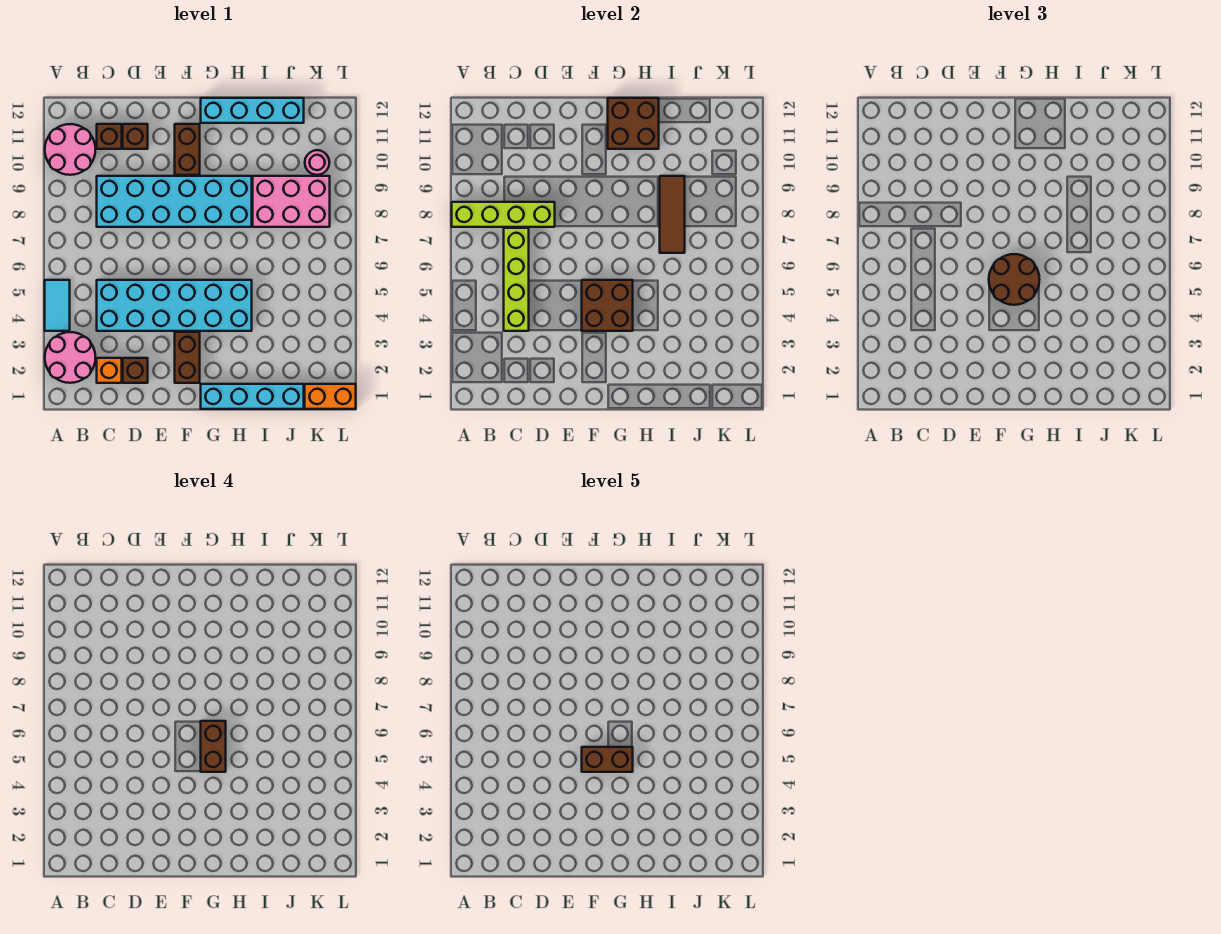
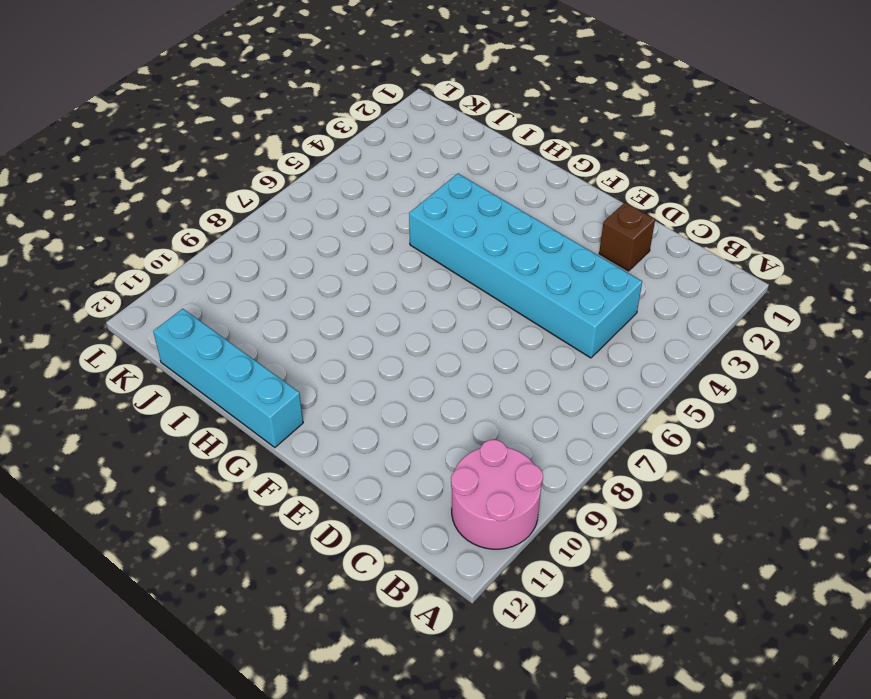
none -> pink round brick A2:B3 level 1
none -> cyan tile A4:A5 level 1
none -> orange brick C2 level 1

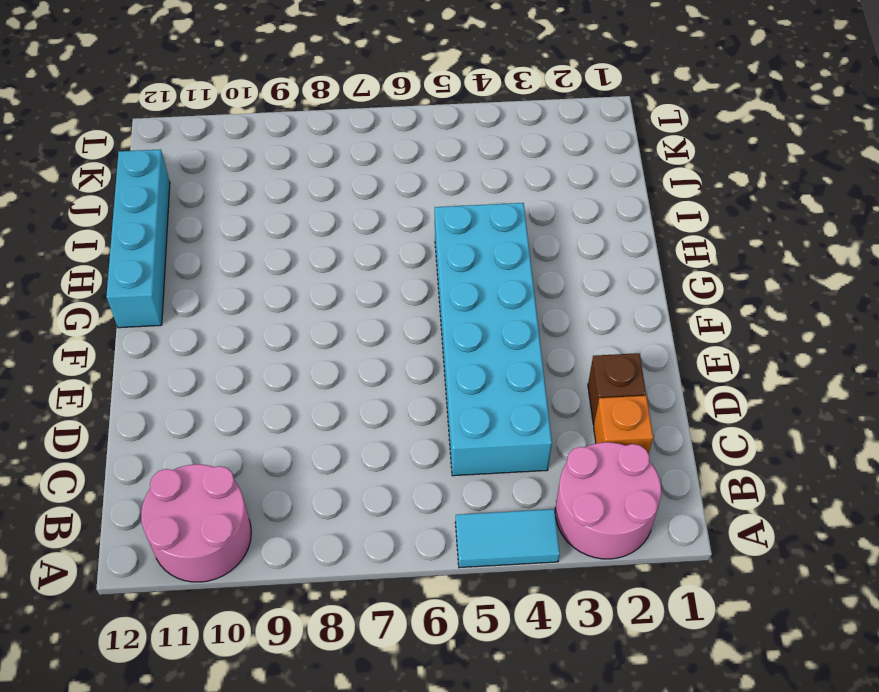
none -> cyan brick C8:H9 level 1
none -> brown brick C11 level 1
none -> brown brick D11 level 1

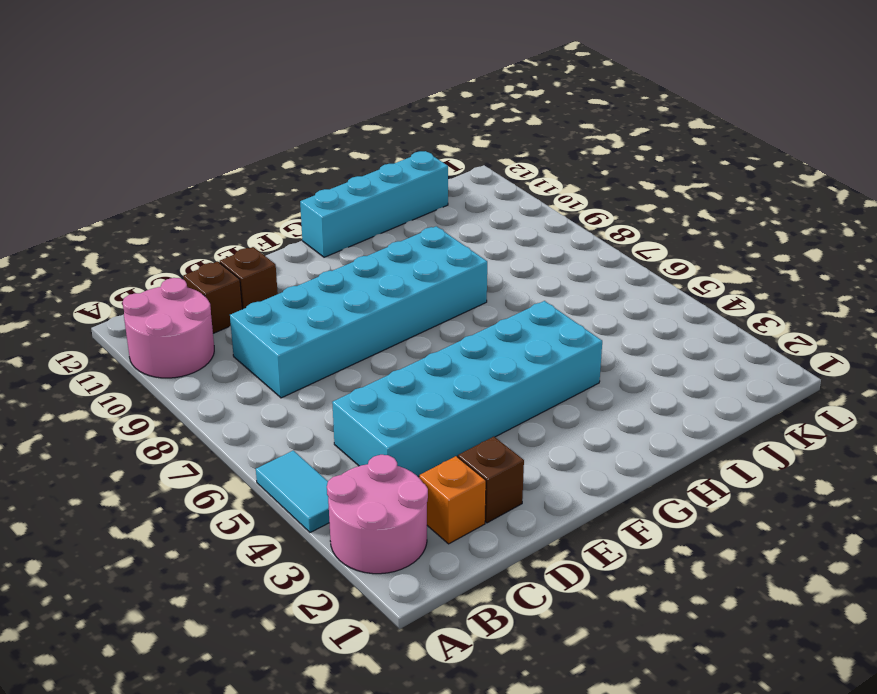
none -> brown brick F2:F3 level 1
none -> brown brick F10:F11 level 1
none -> cyan brick G1:J1 level 1

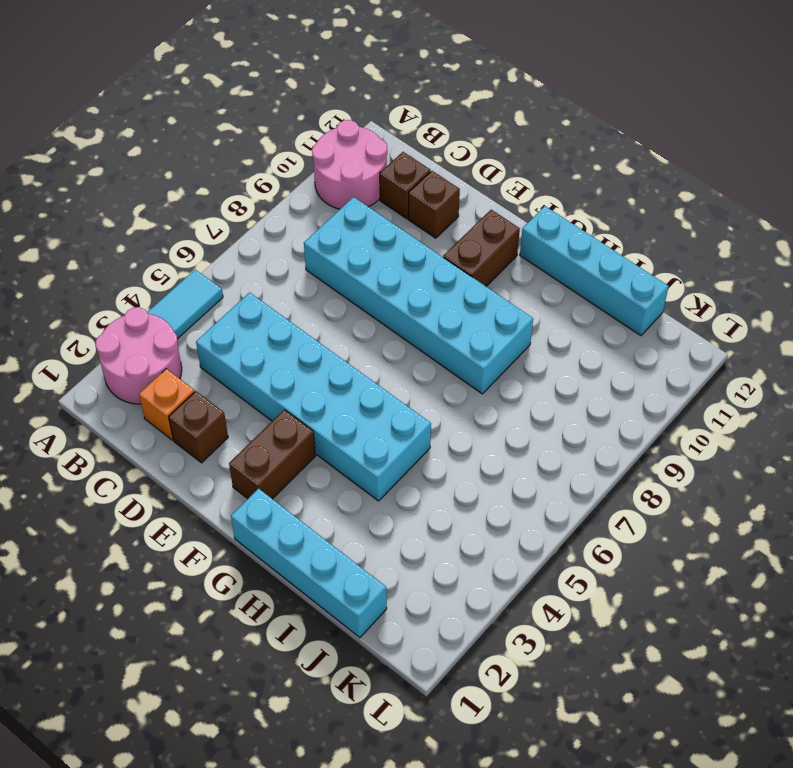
none -> pink brick I8:K9 level 1
none -> orange brick K1:L1 level 1
none -> pink round brick K10 level 1

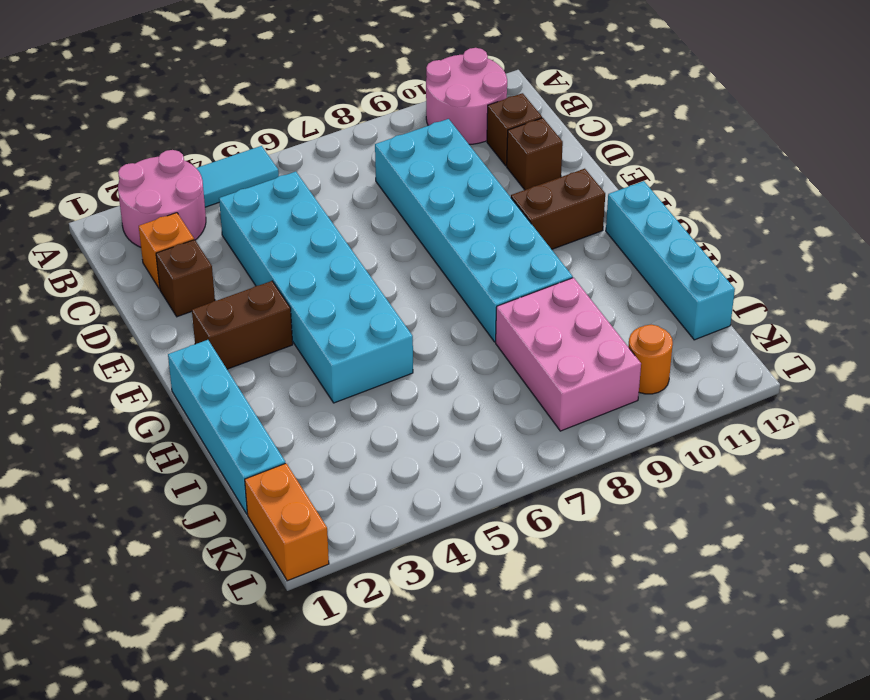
orange round brick K10 level 1 -> pink round brick K10 level 1
none -> lime brick A8:D8 level 2
none -> lime brick C4:C7 level 2
none -> brown brick F4:G5 level 2

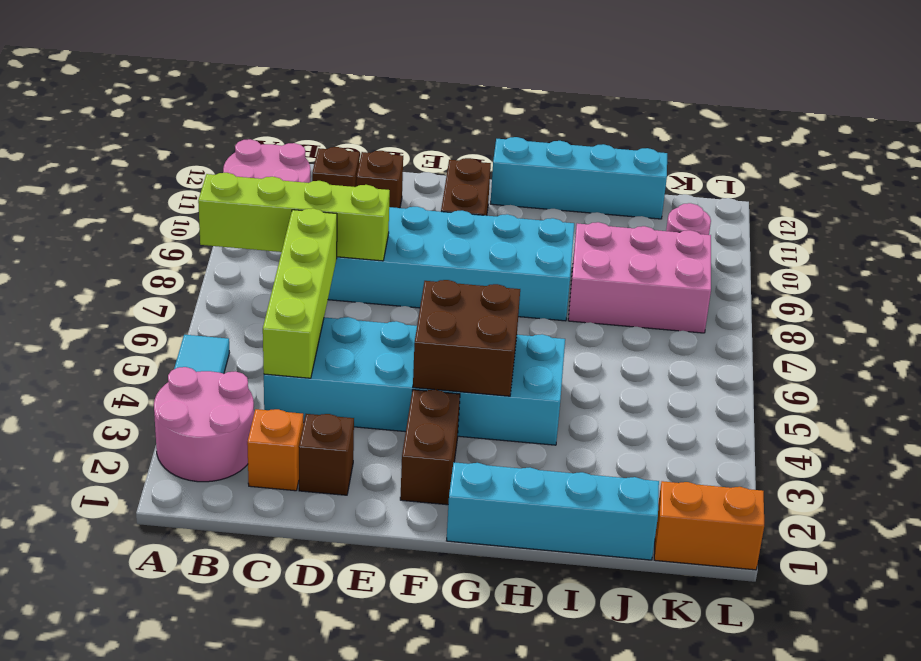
none -> brown brick G11:H12 level 2
none -> brown tile I7:I9 level 2
none -> brown round brick F5:G6 level 3

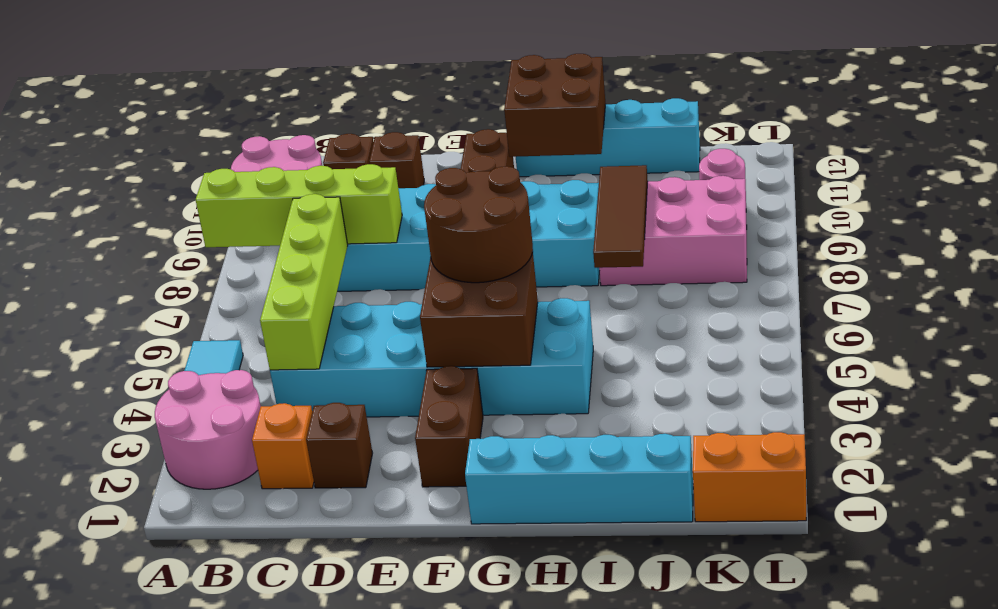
none -> brown brick G5:G6 level 4
none -> brown brick F5:G5 level 5

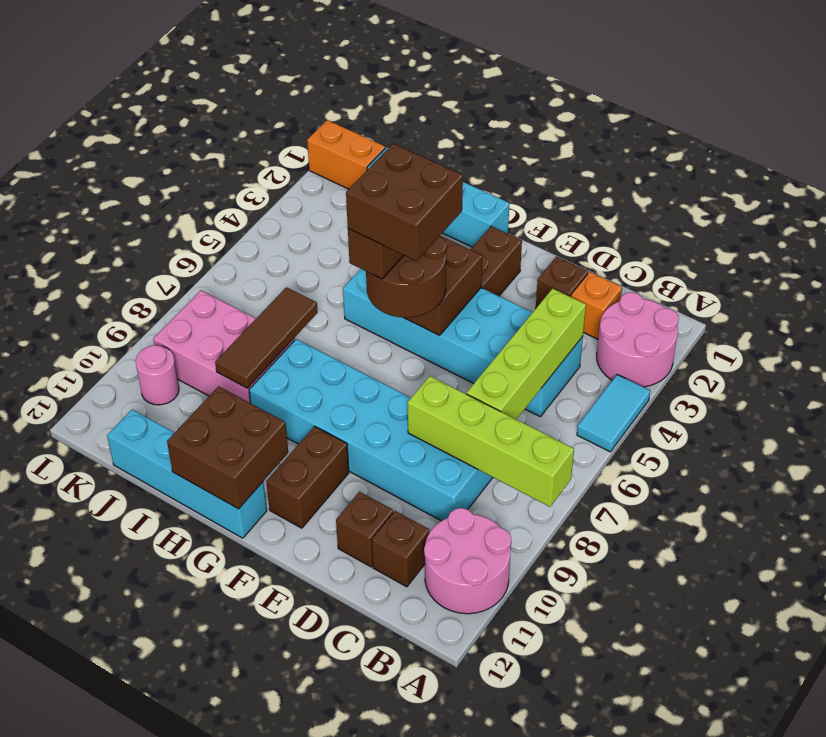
brown brick F5:G6 level 5 -> brown brick F5:G5 level 5

